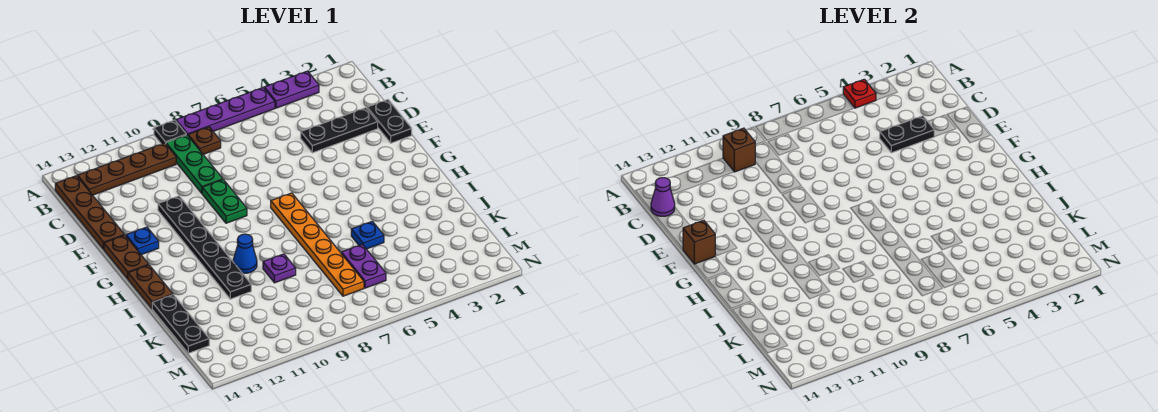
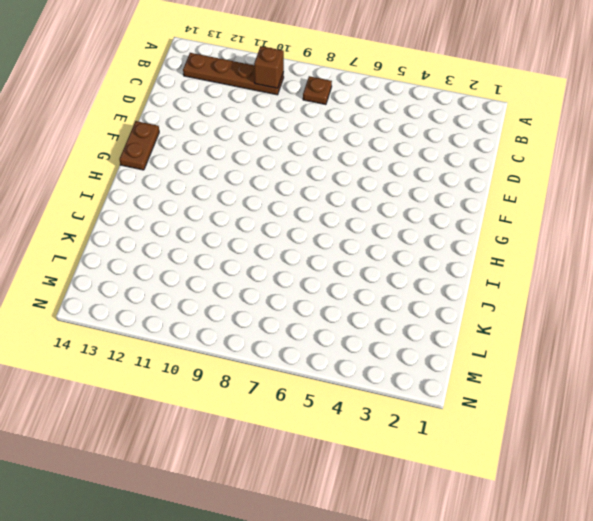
none -> purple plate A3:A4 level 1
none -> purple plate A5:A8 level 1
none -> black plate A9 level 1

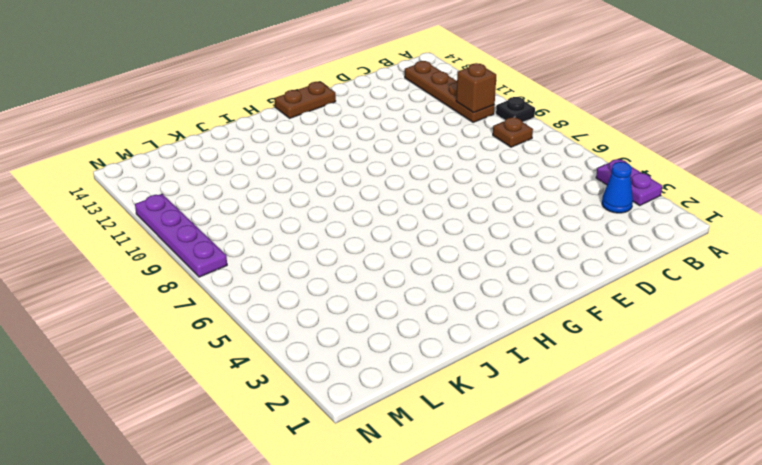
blue cone B3 level 1 -> blue cone I10 level 1
purple plate N8:N11 level 1 -> purple plate A5:A8 level 1
none -> green plate B9:D9 level 1
none -> brown plate B14:E14 level 1
none -> black plate D1:E1 level 1

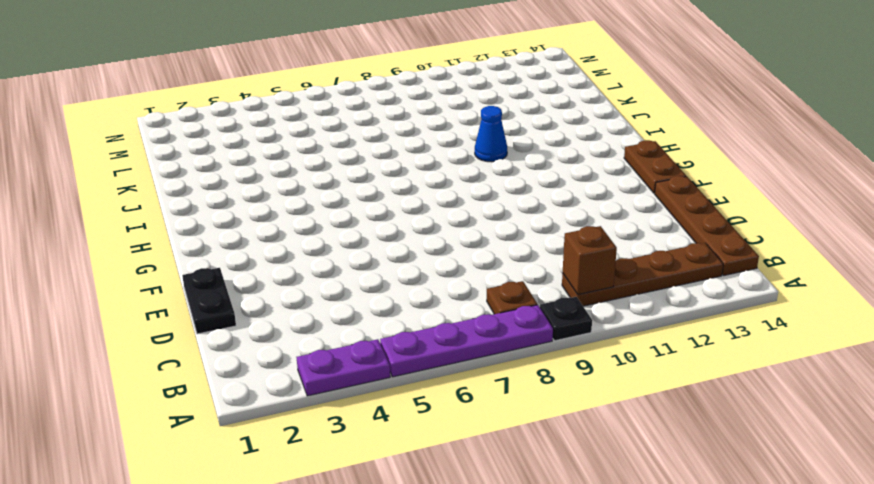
none -> green plate B9:D9 level 1
none -> black plate D2:D4 level 1
none -> green plate E9:F9 level 1

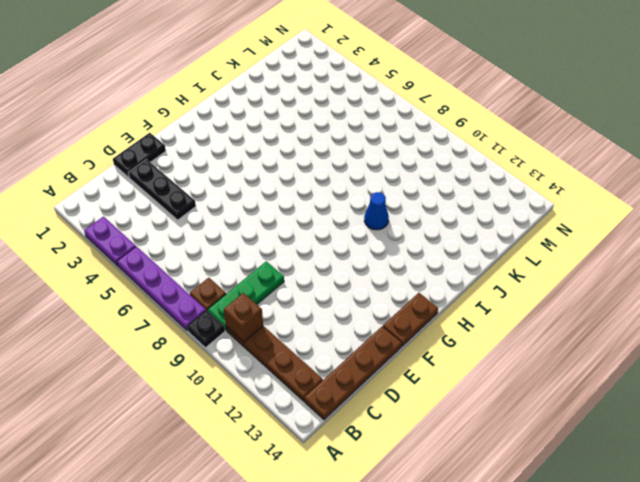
none -> green plate E9:F9 level 1
none -> black plate E11:J11 level 1
none -> blue plate F13 level 1

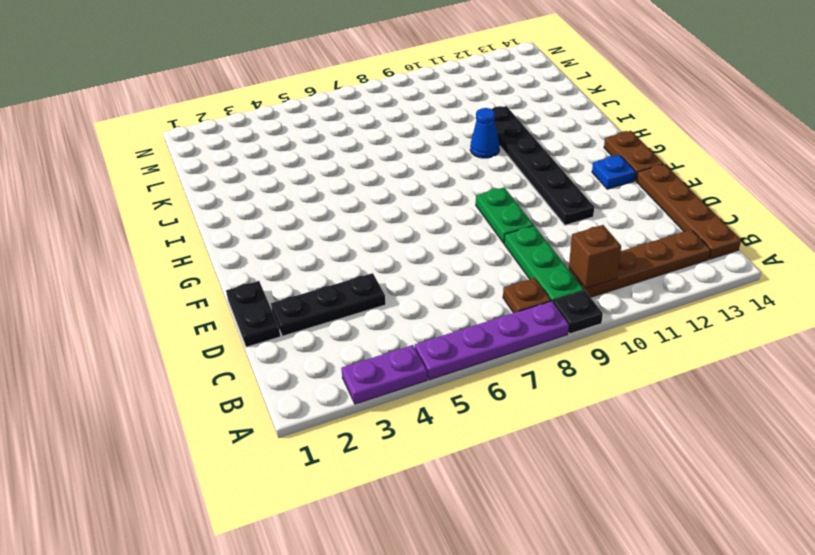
none -> orange plate G7:L7 level 1
none -> brown plate H14:I14 level 1
none -> blue plate J5 level 1

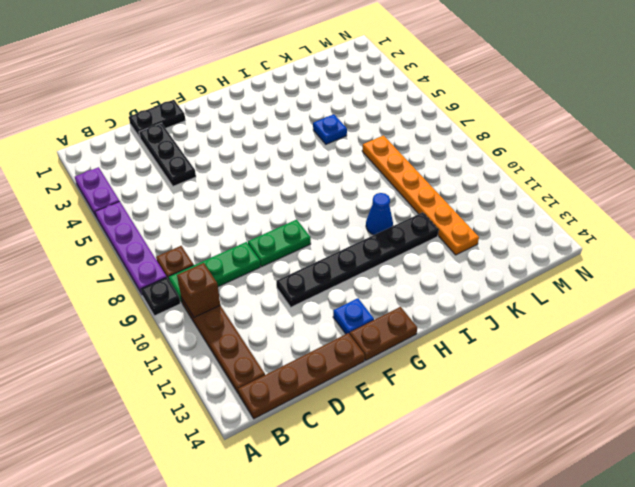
orange plate K7:K12 level 1 -> orange plate G7:L7 level 1
none -> brown plate H14:I14 level 1
none -> purple plate J9 level 1
none -> black plate J14:L14 level 1

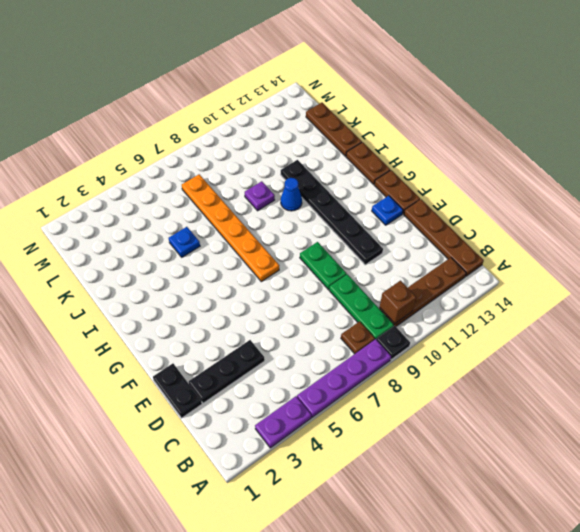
brown plate J14:L14 level 1 -> black plate J14:L14 level 1
none -> purple plate K6:L6 level 1
none -> red plate A4 level 2
none -> purple cone C14 level 2

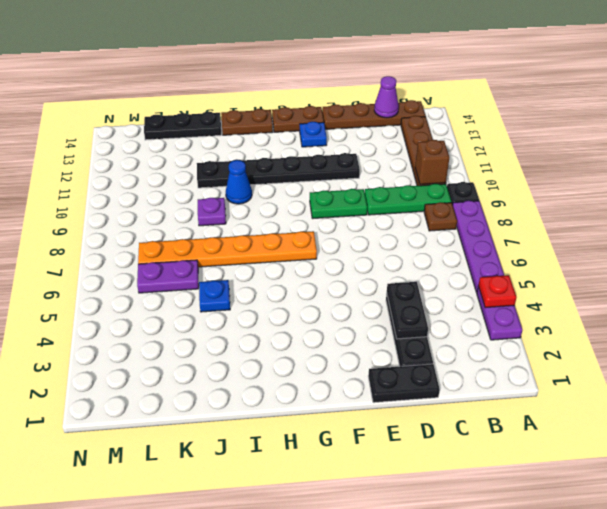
none -> brown brick F14 level 2

